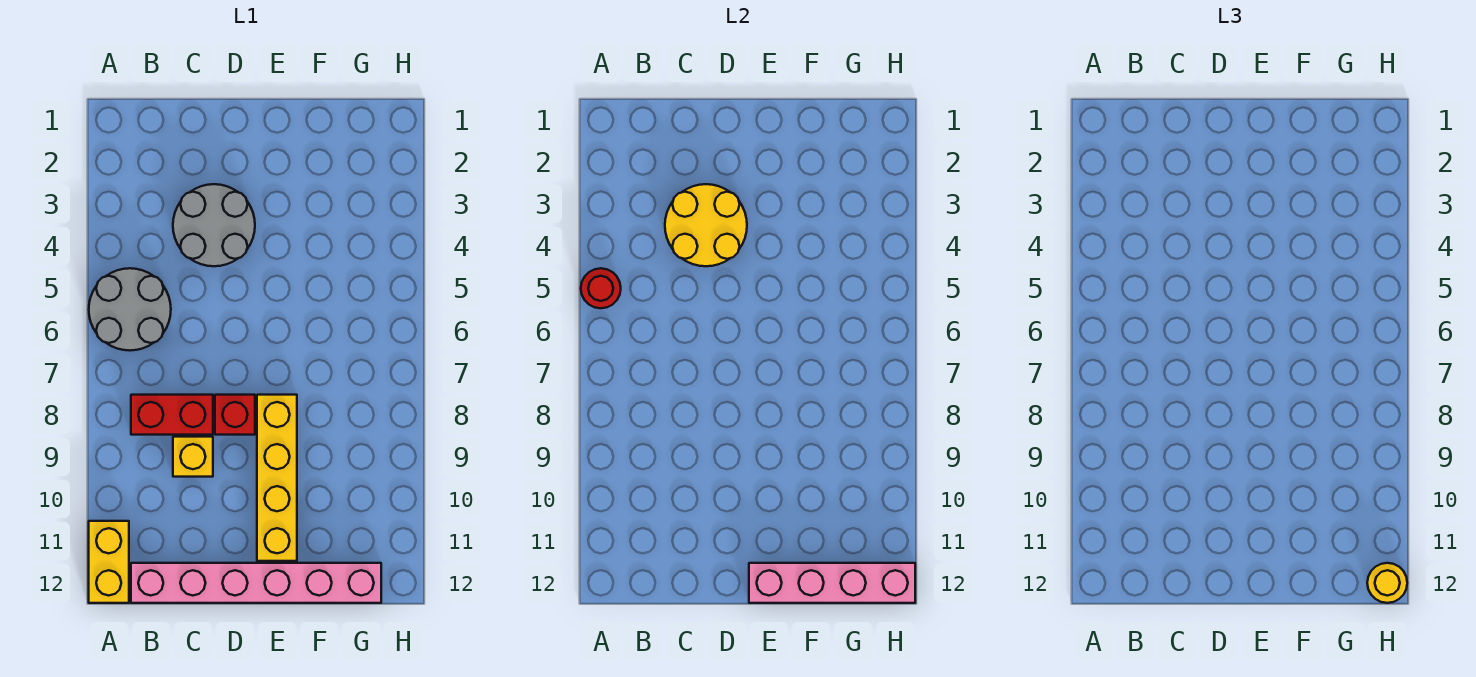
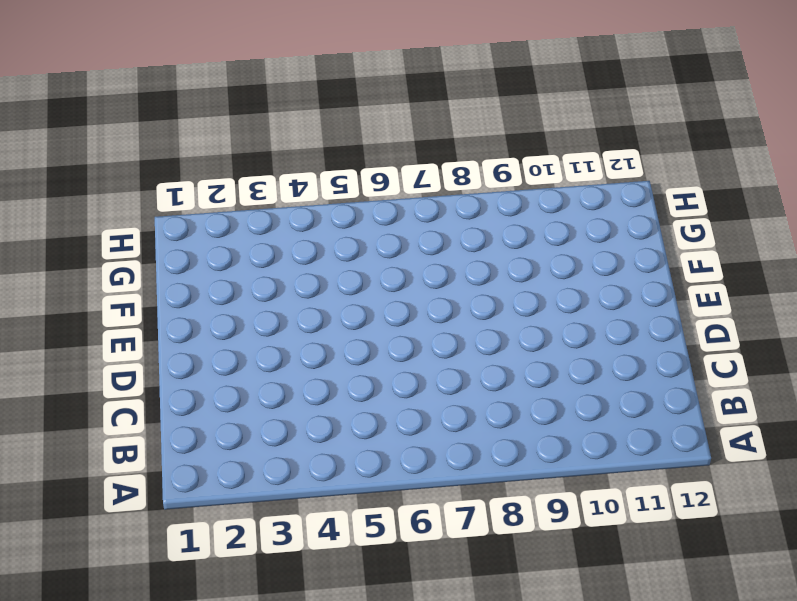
none -> grey round brick A5:B6 level 1
none -> yellow brick A11:A12 level 1
none -> red brick B8:C8 level 1

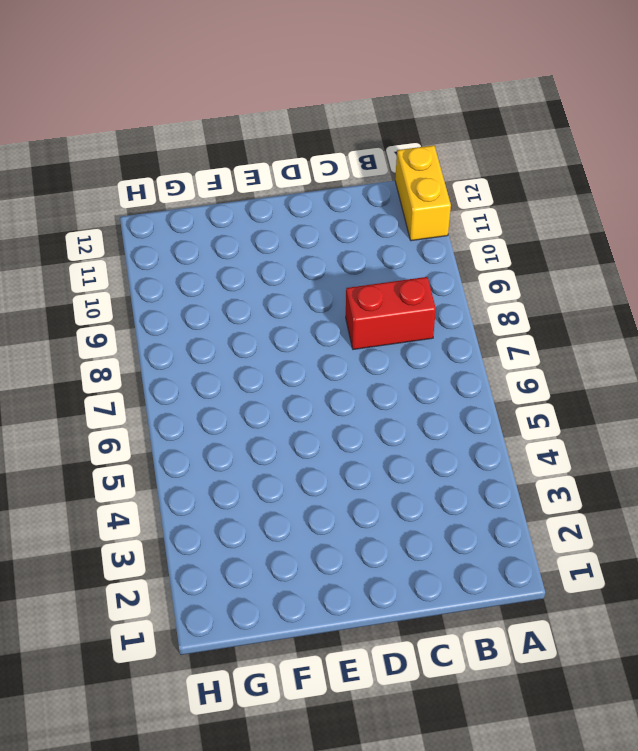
none -> grey round brick A5:B6 level 1
none -> pink brick B12:G12 level 1
none -> grey round brick C3:D4 level 1

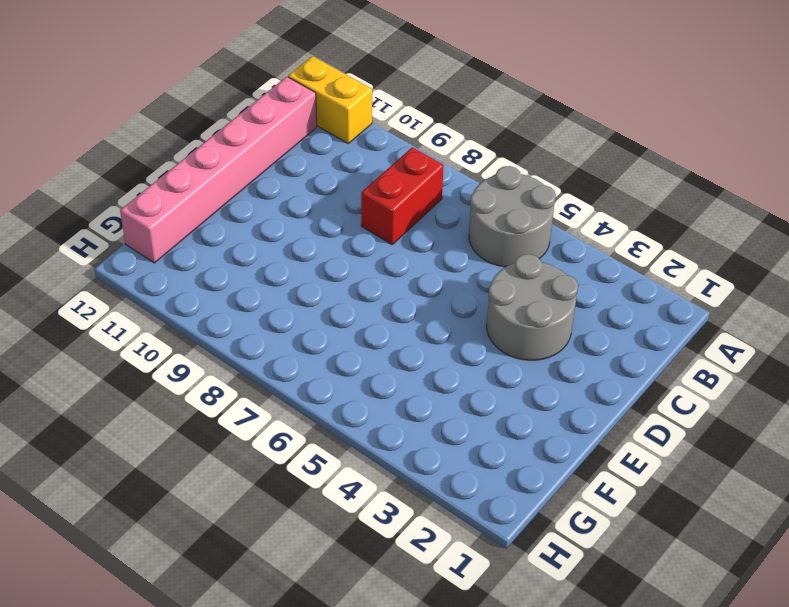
none -> yellow brick C9 level 1
none -> red brick D8 level 1
none -> yellow brick E8:E11 level 1

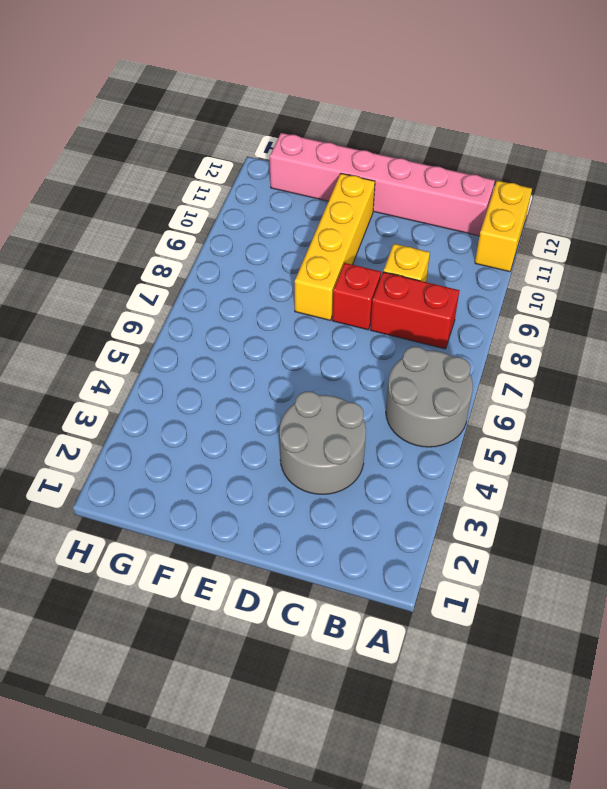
none -> red round brick A5 level 2
none -> yellow round brick C3:D4 level 2
none -> pink brick E12:H12 level 2

